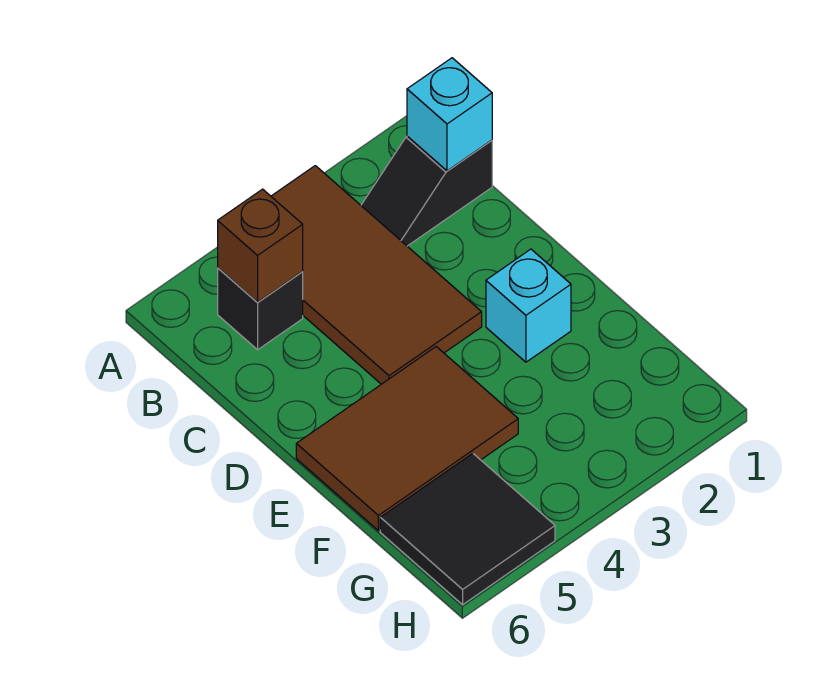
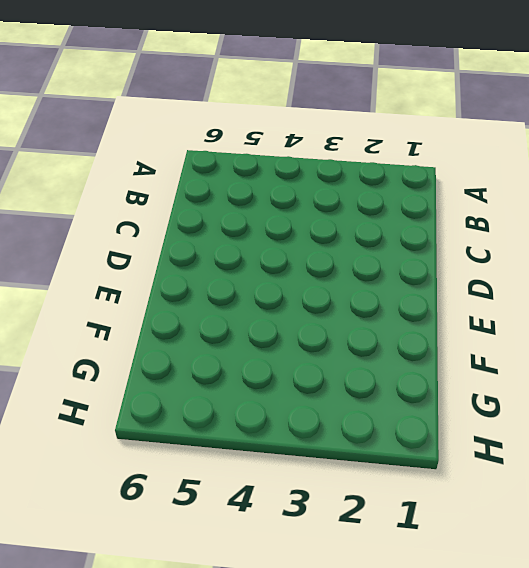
none -> brown tile A3:D4 level 1
none -> black slope B1:B2 level 1 top 1

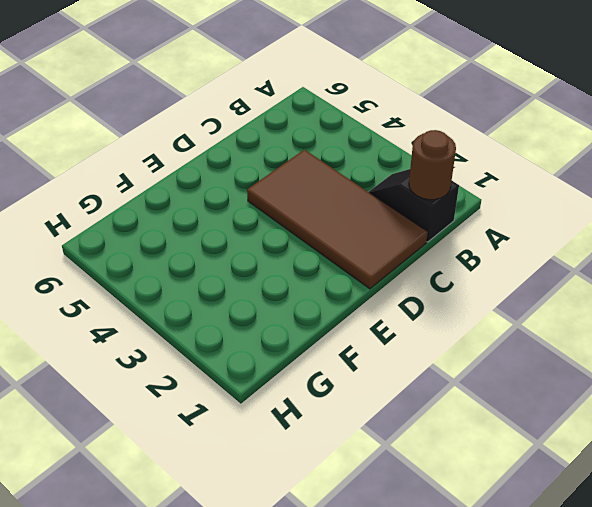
brown round brick B1 level 2 -> cyan brick B1 level 2
brown tile C1:D4 level 1 -> brown tile A3:D4 level 1
none -> black brick B5 level 1
none -> cyan brick E2 level 1

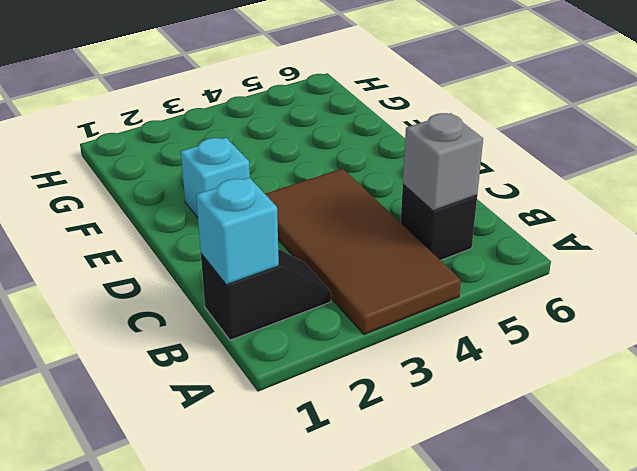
grey brick B5 level 2 -> brown brick B5 level 2
none -> brown tile E4:F6 level 1
none -> black tile G5:H6 level 1

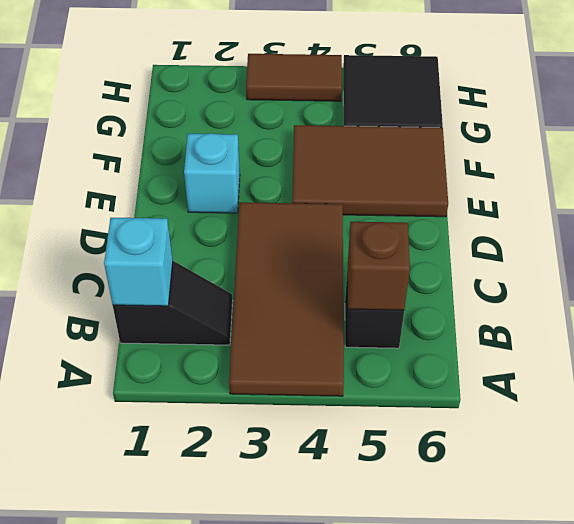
brown tile H3:H4 level 1 -> none

